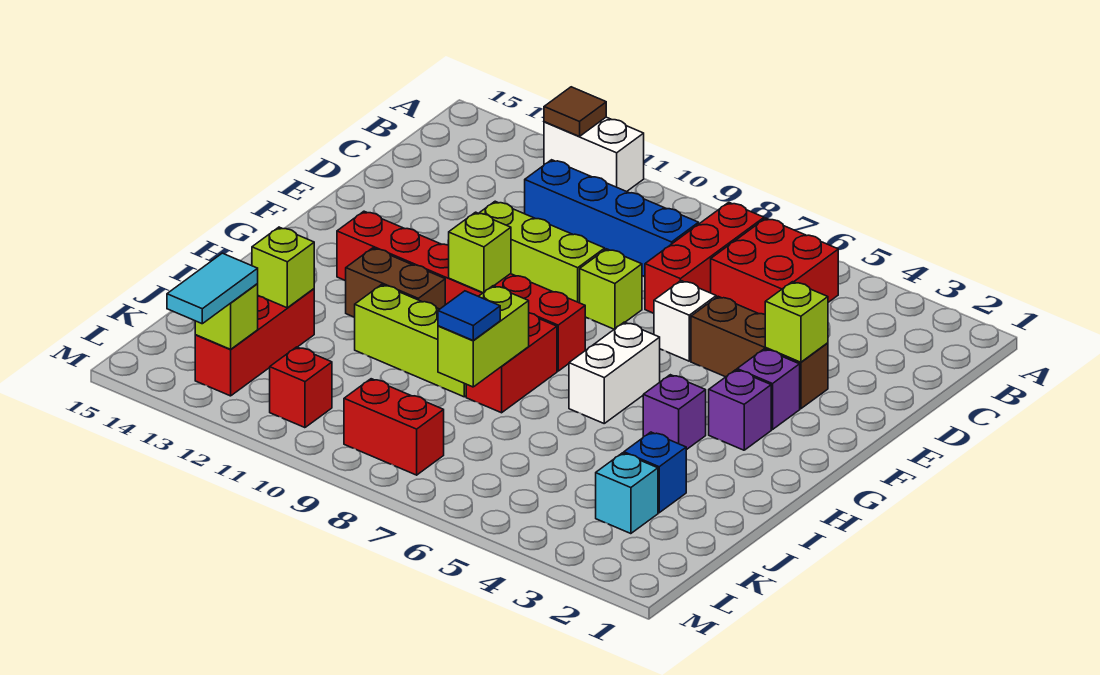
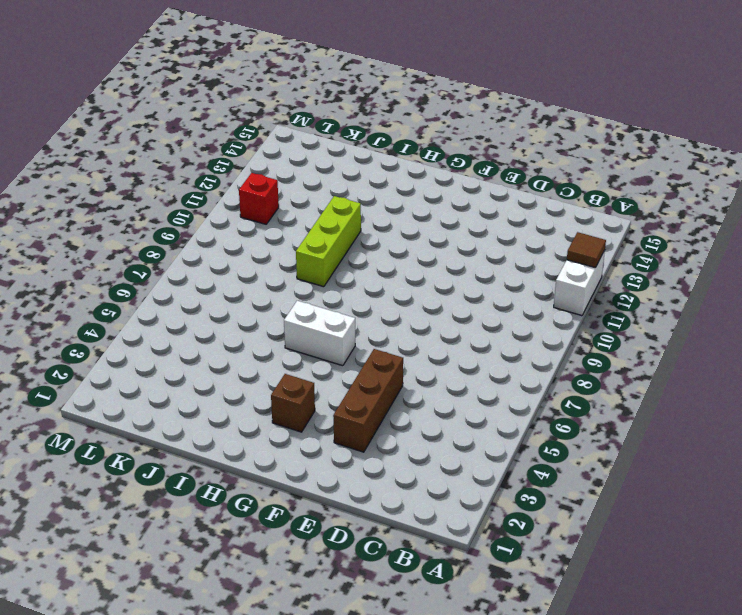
brown brick G3 level 1 -> purple brick G3 level 1
none -> red brick B5:C6 level 1
none -> red brick B7:D7 level 1
none -> blue brick C8:C11 level 1

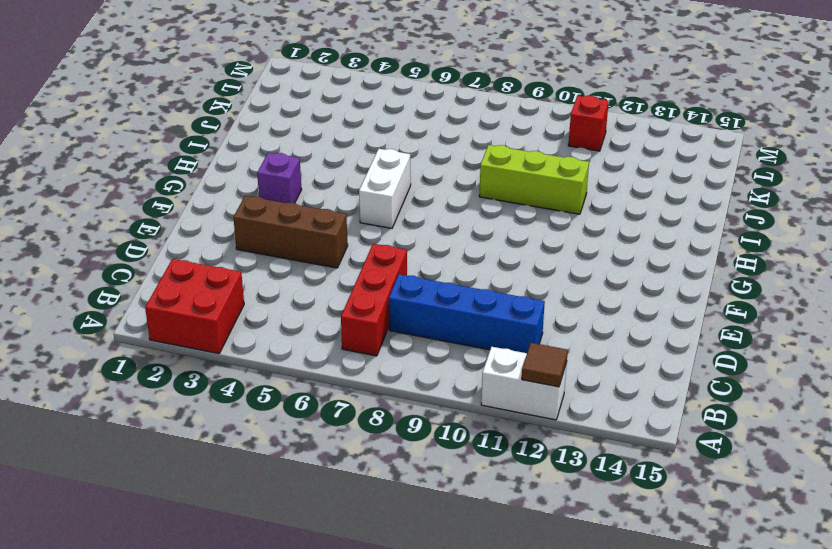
red brick A2:B3 level 1 -> red brick B5:C6 level 1
none -> white brick E6 level 1
none -> lime brick E8 level 1
none -> lime brick E9:E11 level 1

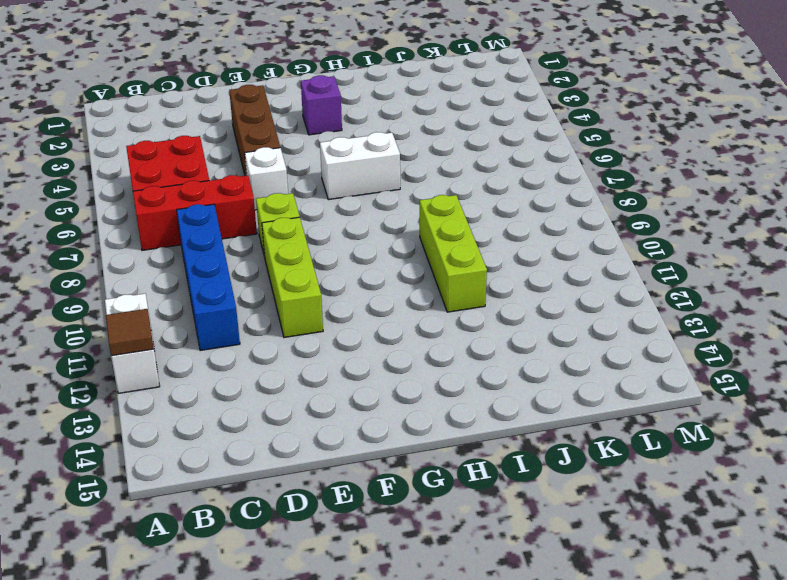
none -> purple brick F3 level 1
none -> red brick G8:G13 level 1
none -> purple brick H4 level 1

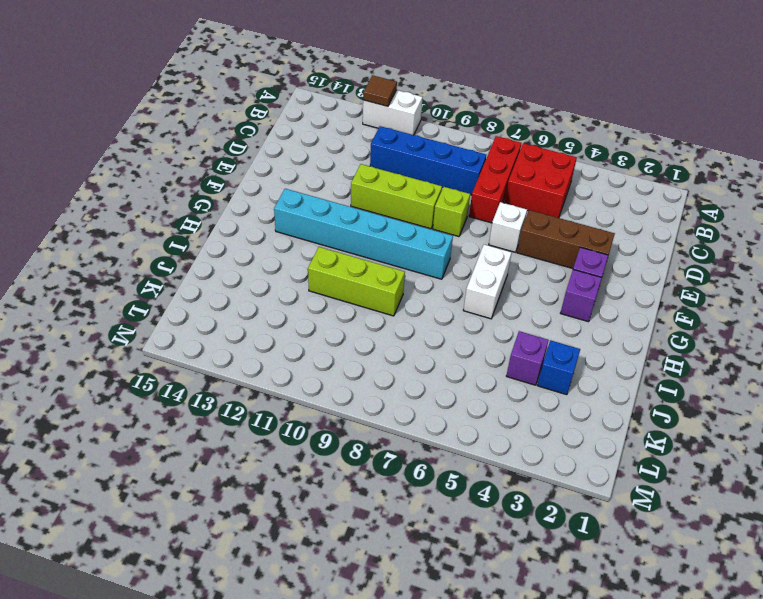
cyan brick G8:G13 level 1 -> red brick G8:G13 level 1
purple brick J4 level 1 -> purple brick H4 level 1
none -> red brick H8:I8 level 1
none -> brown brick H11:H12 level 1
none -> red brick J13:L13 level 1

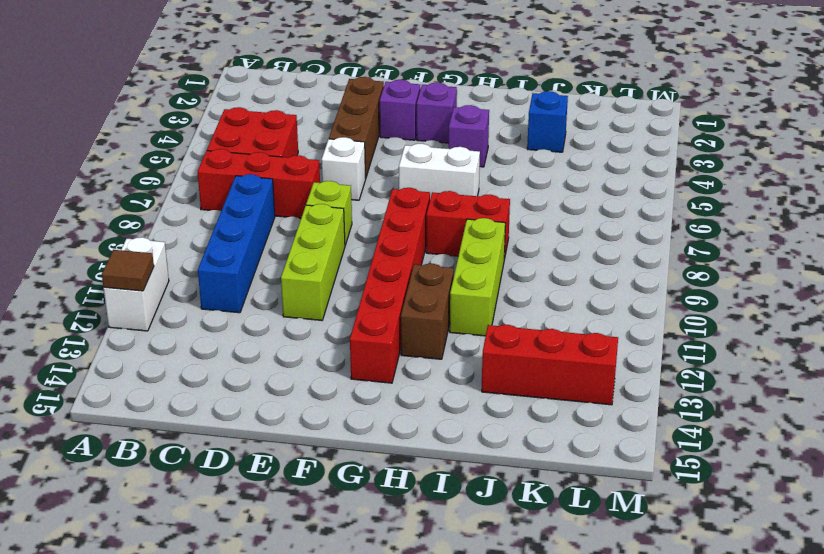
none -> cyan brick K3 level 1
none -> red brick L8:L9 level 1
none -> red brick L11 level 1

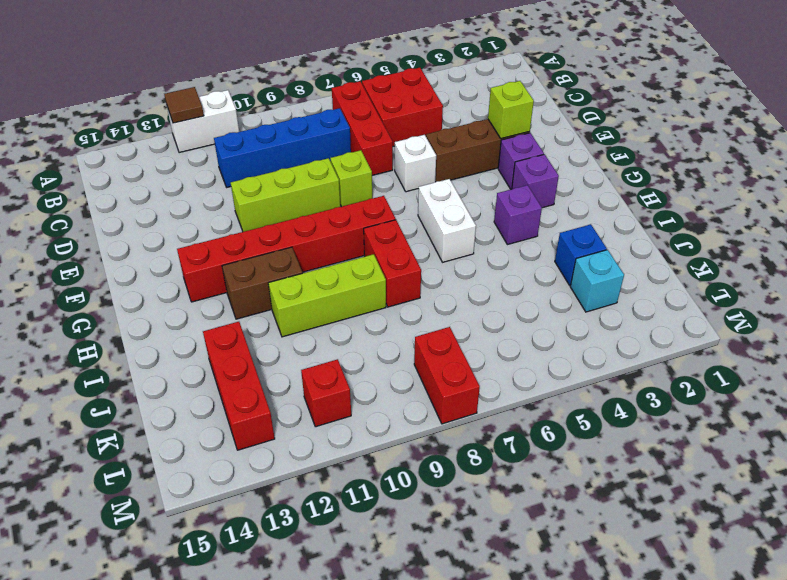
red brick L8:M8 level 1 -> red brick L8:L9 level 1
none -> lime brick G10 level 2
none -> lime brick I8:J8 level 2
none -> lime brick J13 level 2

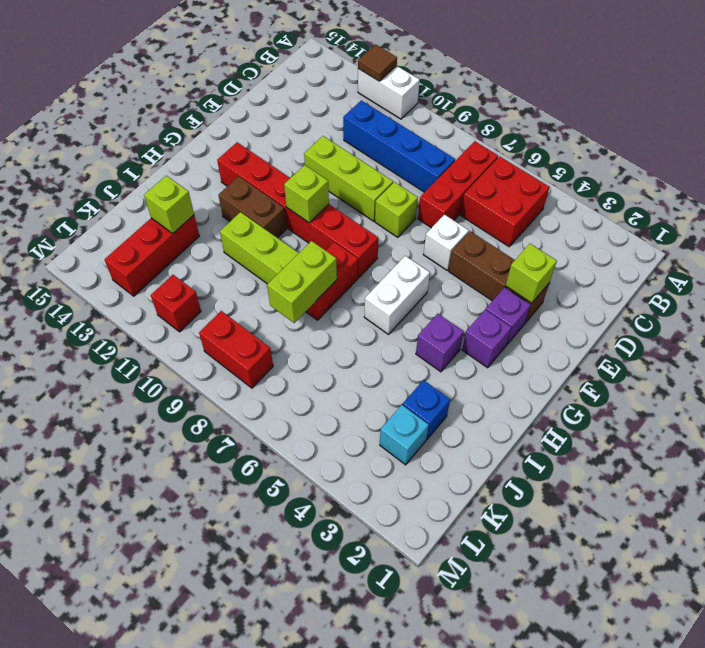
none -> lime brick L13 level 2
none -> blue tile J8 level 3
none -> cyan tile L13:M13 level 3

